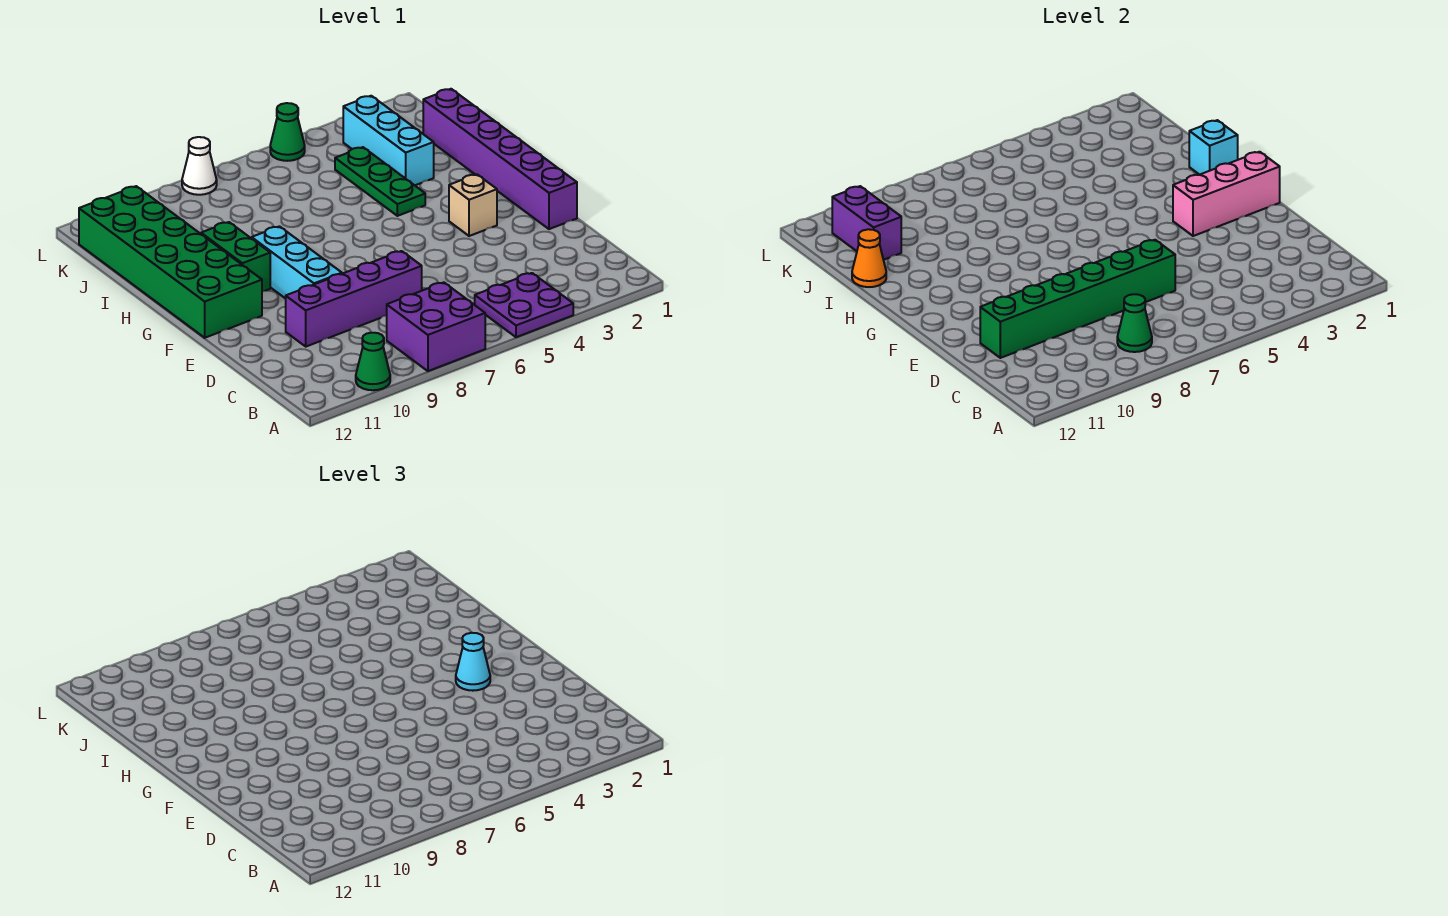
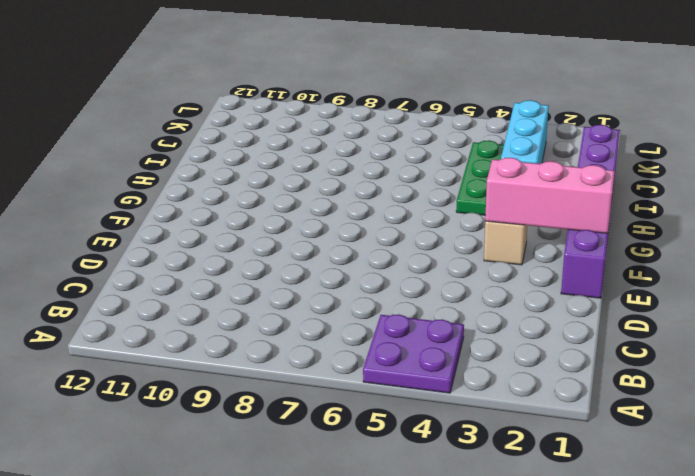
none -> purple brick A7:B8 level 1
none -> green cone A10 level 1
none -> purple brick D7:D10 level 1

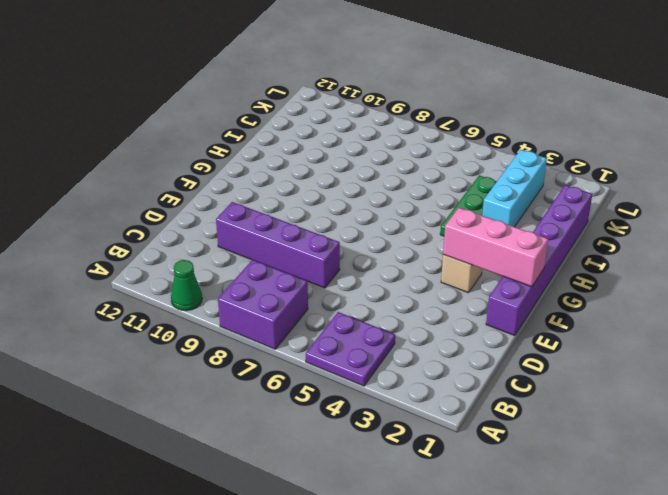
none -> cyan brick E9:G9 level 1
none -> green brick F11:K12 level 1
none -> green brick G10:H10 level 1

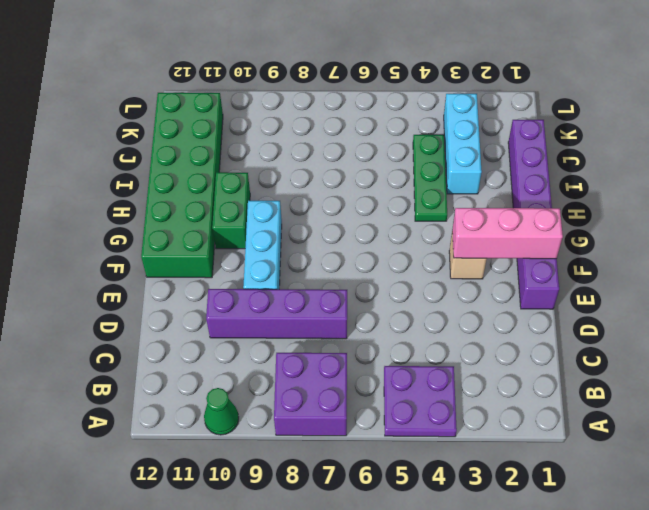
none -> green cone L5 level 1
none -> white cone L8 level 1
none -> green cone B8 level 2

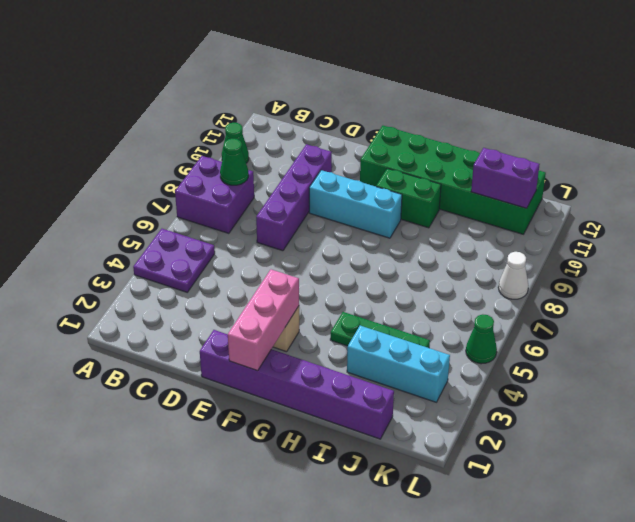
none -> green brick D6:D11 level 2
none -> cyan brick H1 level 2
none -> orange cone I12 level 2

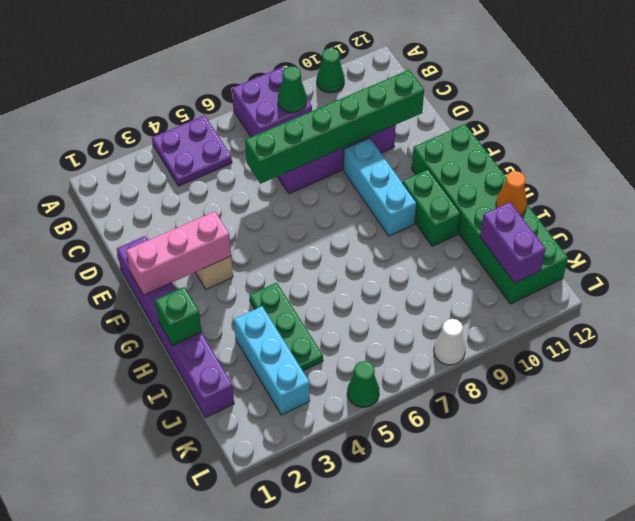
green brick H1 level 2 -> cyan brick H1 level 2
none -> cyan cone F3 level 3

